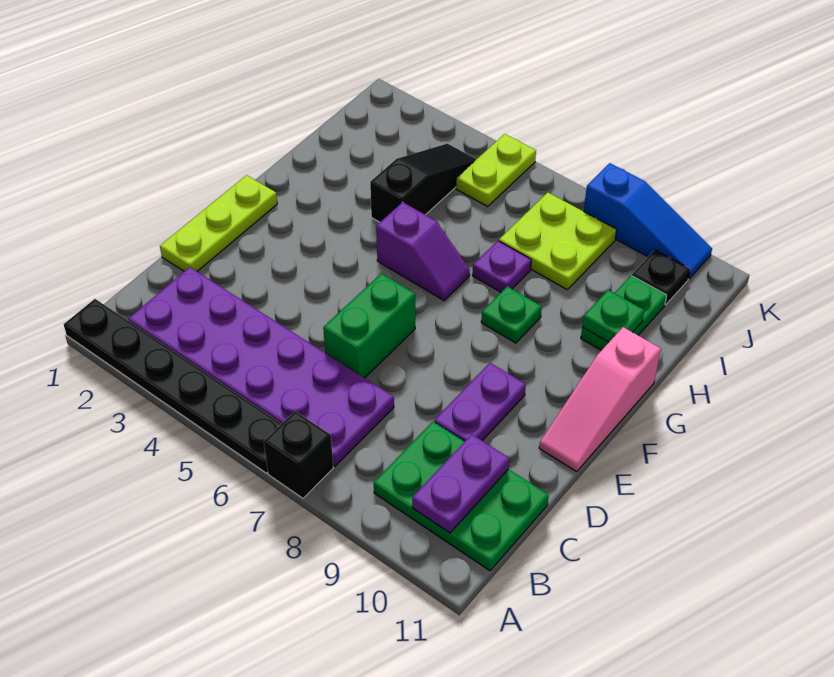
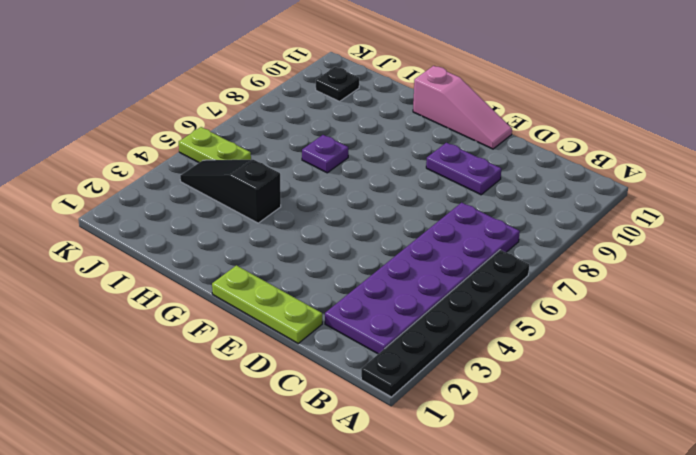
none -> black brick A7 level 1
none -> green plate B9:C11 level 1
none -> green brick D6:E6 level 1

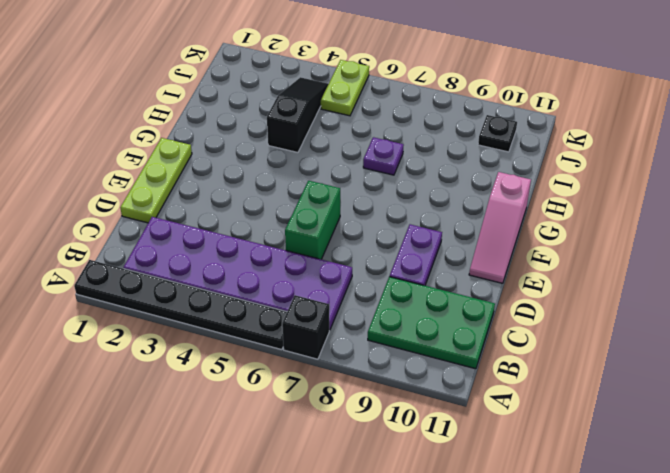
none -> purple slope G5:G6 level 1 top 5
none -> green plate G8 level 1
none -> green plate H10:I10 level 1

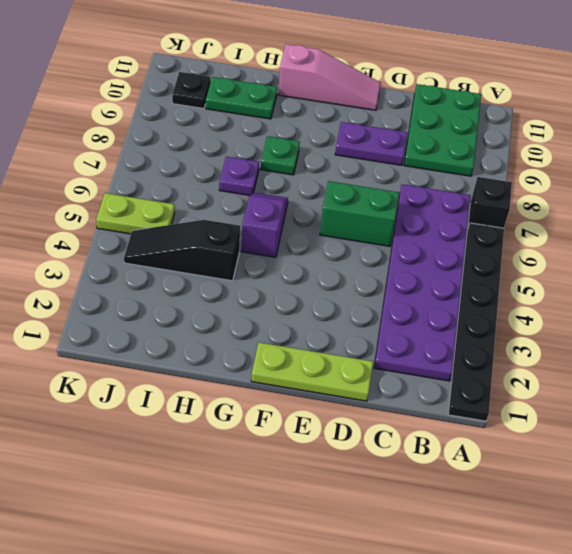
none -> lime plate I7:J8 level 1
none -> blue slope K8:K10 level 1 top 8
none -> purple plate B10:C10 level 2

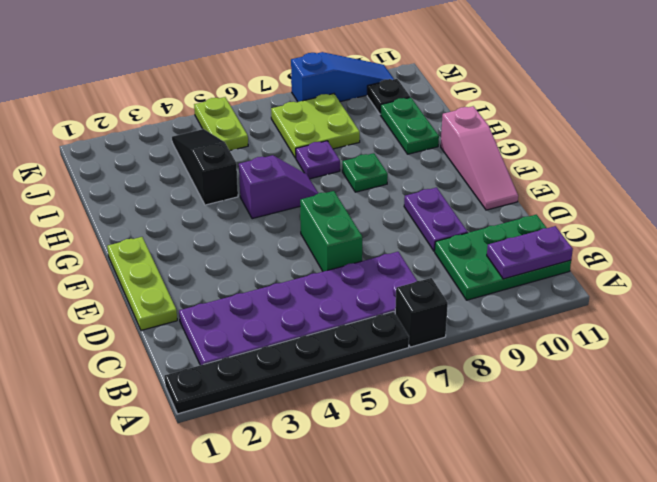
purple plate B10:B11 level 2 -> purple plate B10:C10 level 2
none -> green plate H10 level 2

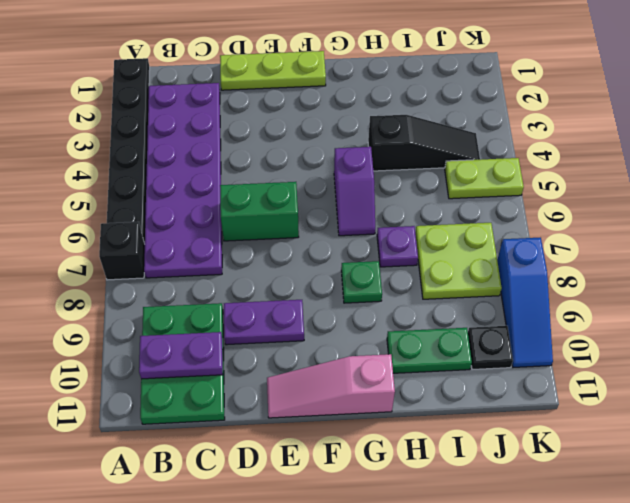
none -> green plate H10 level 2

